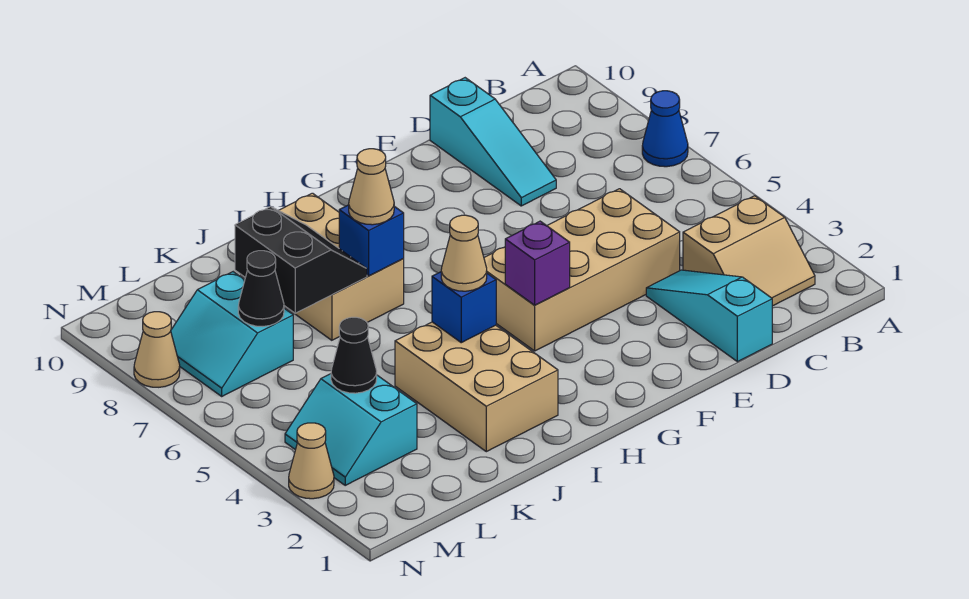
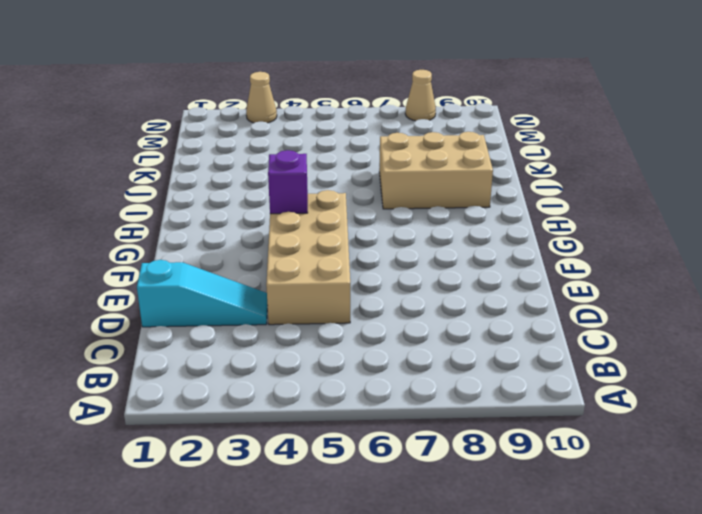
none -> blue cone A7 level 1
none -> tan slope B2:C3 level 1 top 3
none -> cyan slope D8:D10 level 1 top 10

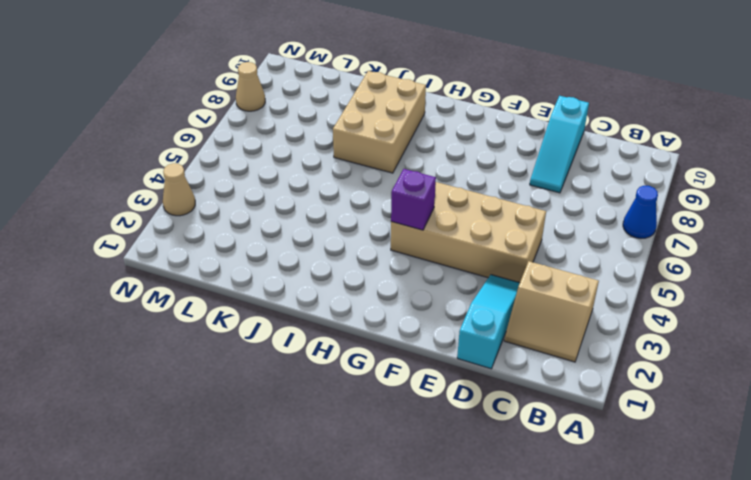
none -> tan brick I2:J4 level 1
none -> cyan slope L3:M4 level 1 top L
none -> cyan slope L7:M8 level 1 top L

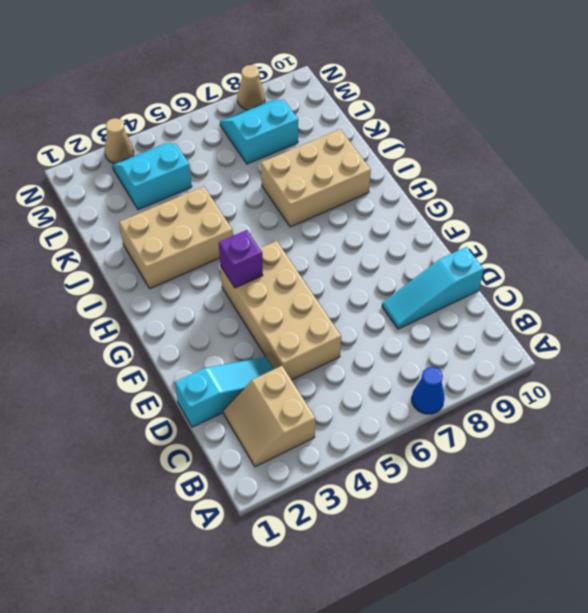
none -> blue brick I4 level 2
none -> blue brick I7 level 2
none -> black slope J7:K8 level 2 top K

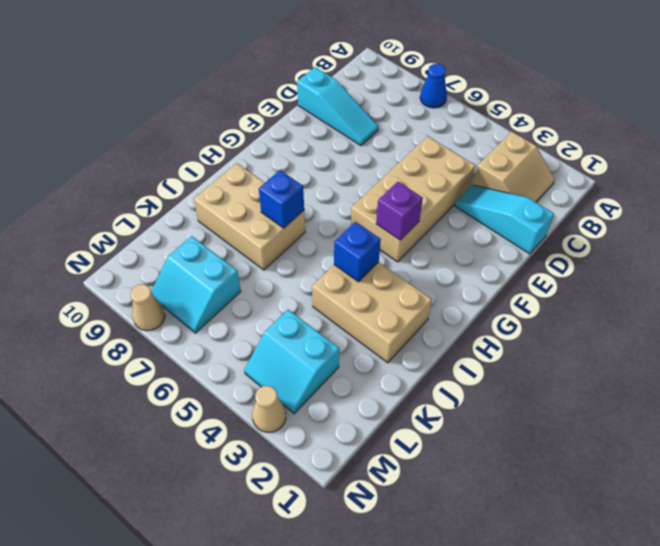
none -> black slope J7:K8 level 2 top K
none -> black cone L4 level 2
none -> black cone L7 level 2

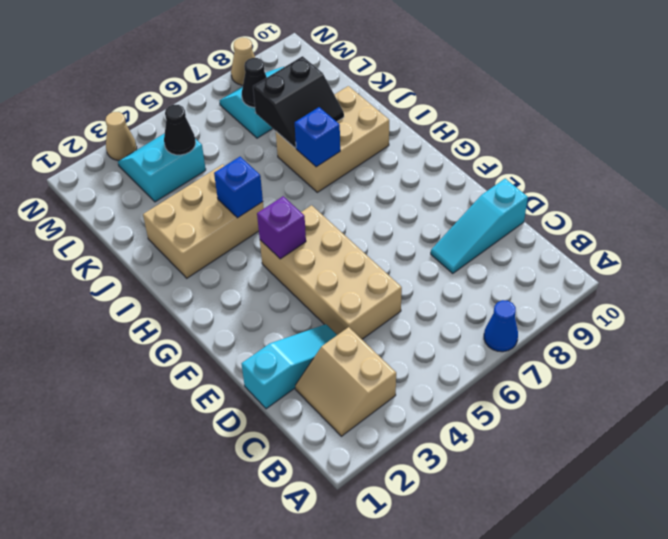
none -> tan cone I4 level 3
none -> tan cone I7 level 3

